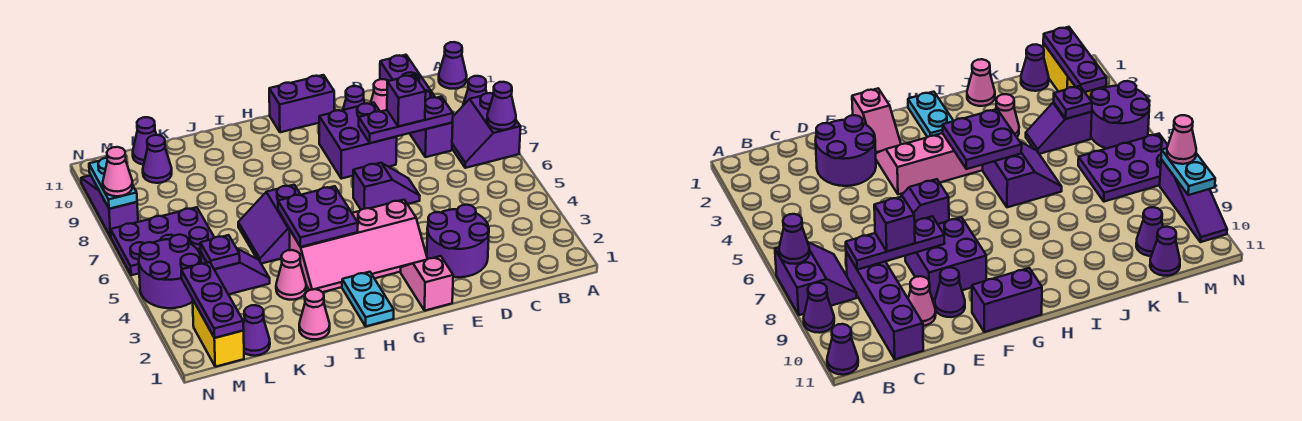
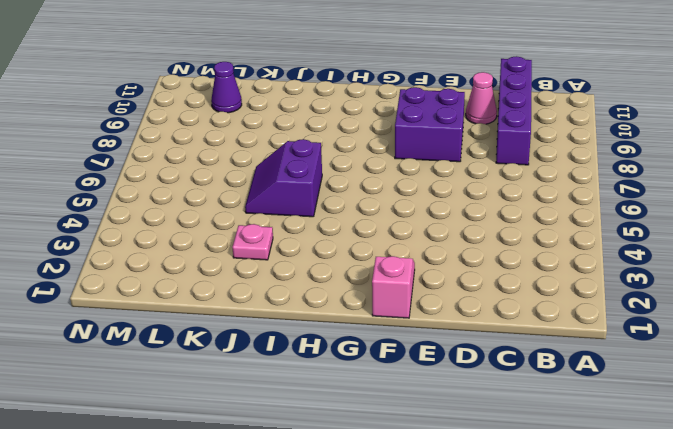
pink plate J3 level 1 -> pink cone J3 level 1
none -> purple slope A7:B8 level 1 top A
none -> purple cone A9 level 1
none -> purple cone A11 level 1
none -> purple round brick D2:E3 level 1

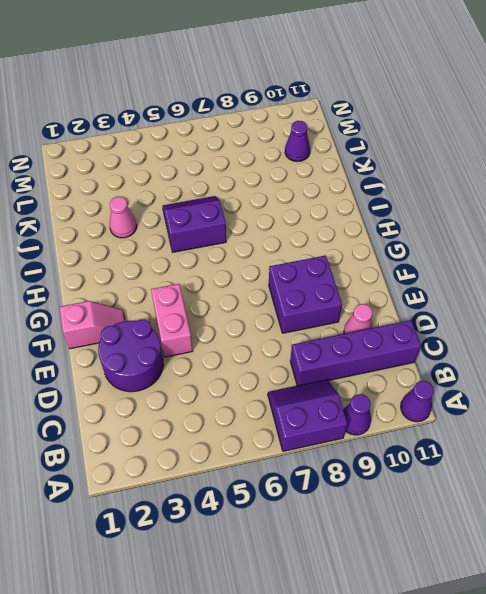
pink brick E4:F4 level 1 -> pink slope F3:I4 level 1 top 4
none -> purple slope E6:F6 level 1 top F
none -> purple cone E10 level 1
none -> purple brick F11:G11 level 1
none -> cyan plate H1:H2 level 1

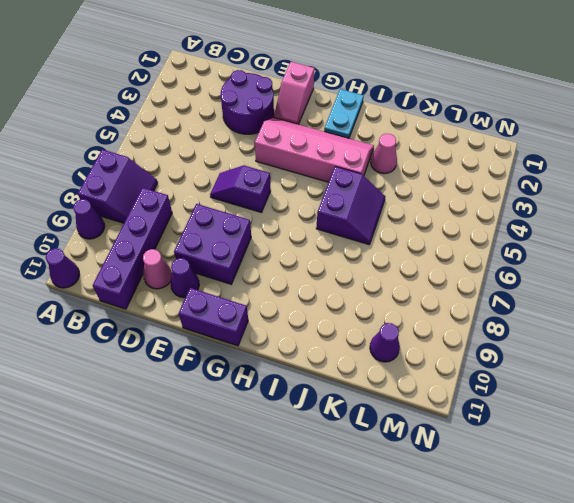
none -> pink cone J1 level 1
none -> purple slope K4:L4 level 1 top L
none -> purple cone L1 level 1
none -> purple plate L6:N7 level 1

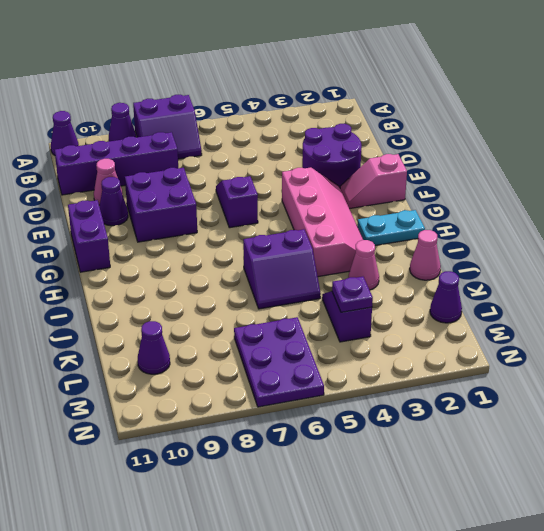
none -> purple cone L11 level 1
none -> yellow brick M1:M2 level 1
none -> purple round brick M4:N5 level 1
none -> purple slope N8:N10 level 1 top 8

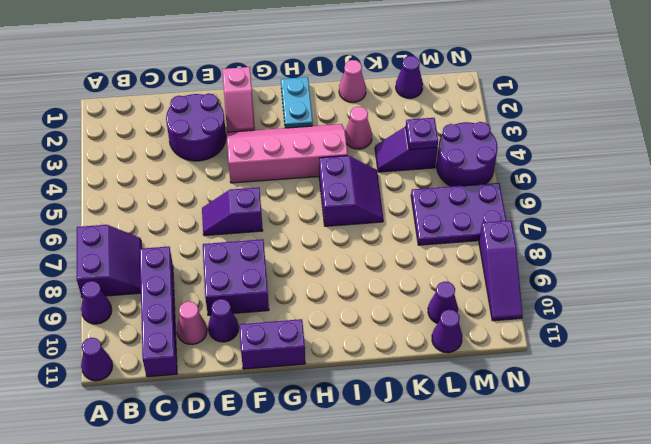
none -> yellow brick M1:M2 level 1
none -> purple cone A7 level 2
none -> purple plate C8:E8 level 2
none -> purple plate H4:I5 level 2

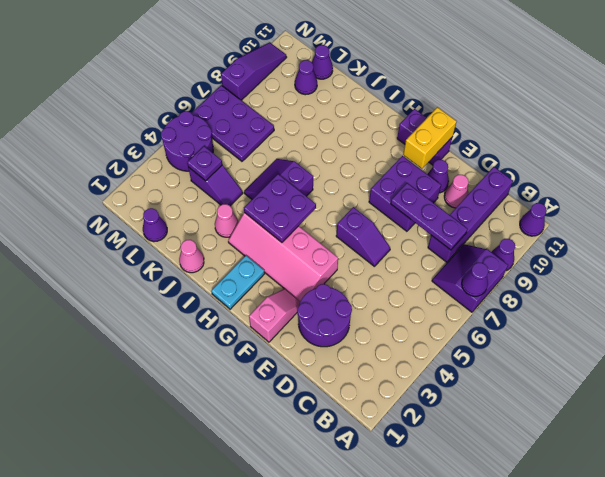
yellow brick F10:F11 level 2 -> yellow brick M1:M2 level 1
none -> purple plate M1:M3 level 2
none -> cyan plate N8:N9 level 2
none -> purple brick D8 level 3
none -> pink cone N8 level 3

